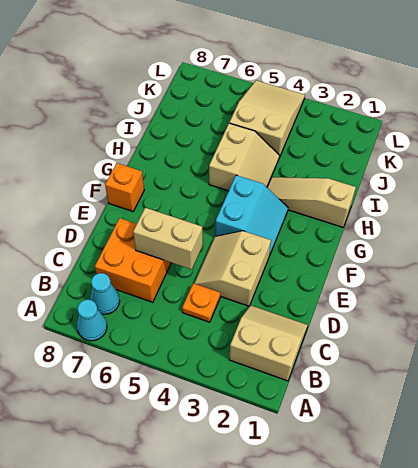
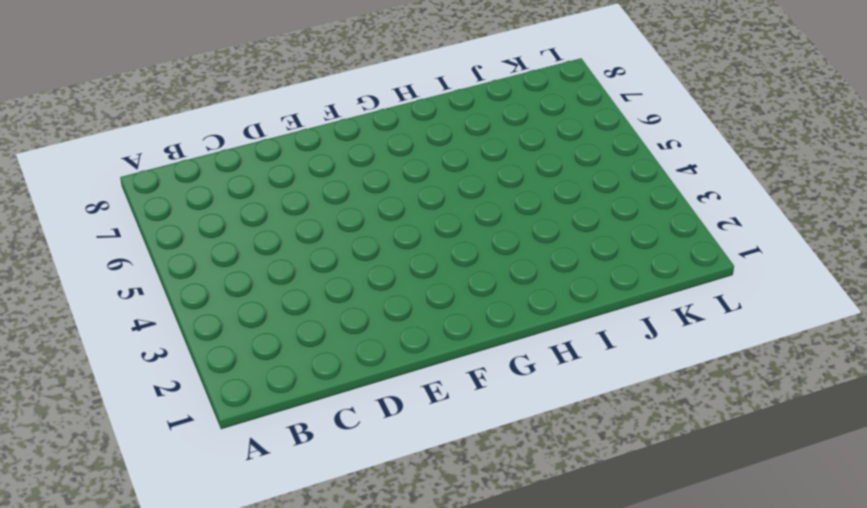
none -> cyan cone A7 level 1
none -> tan slope B1:C2 level 1 top B
none -> cyan cone B7 level 1

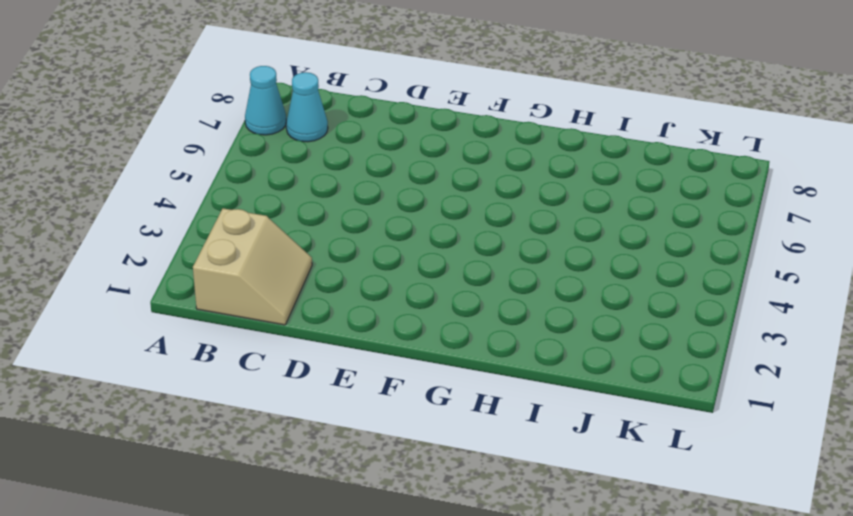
none -> orange plate C4 level 1
none -> orange brick C6:D7 level 1
none -> tan slope D3:E4 level 1 top 3

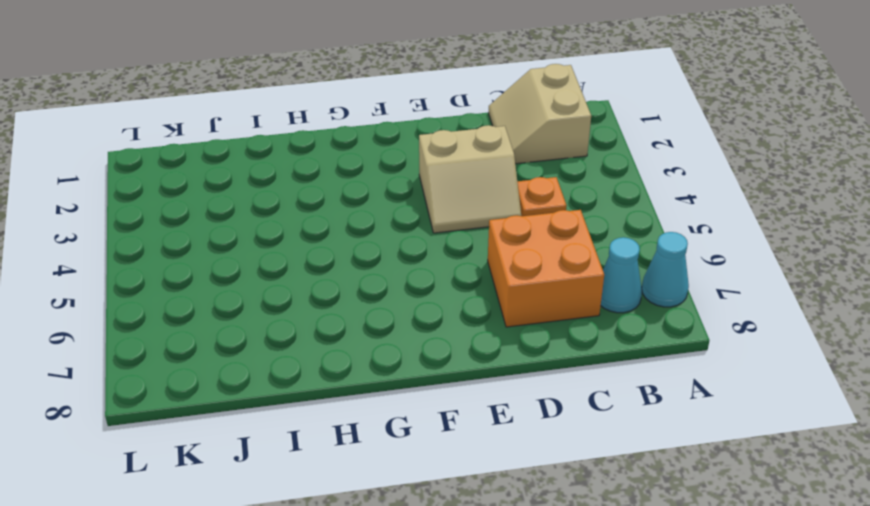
none -> cyan slope F3:G4 level 1 top 4
none -> orange brick F8 level 1
none -> tan slope H1:H3 level 1 top 1

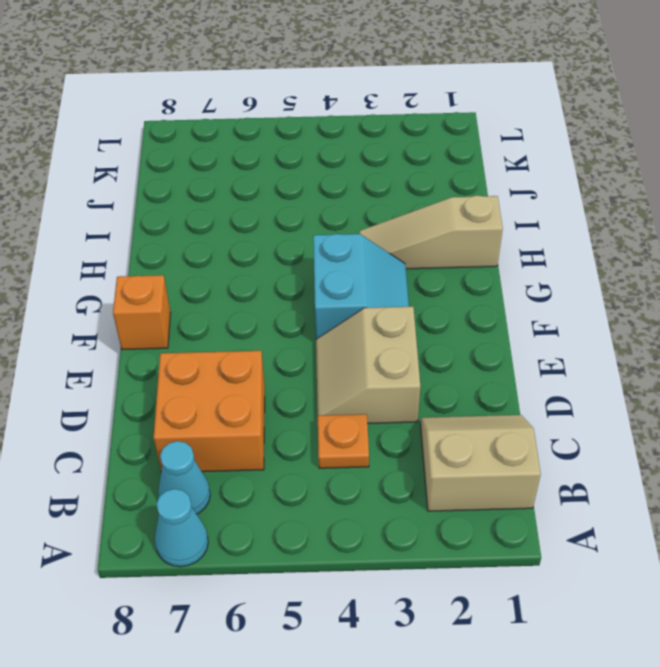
none -> tan slope H4:I5 level 1 top 5
none -> tan slope J4:L5 level 1 top J
none -> tan brick D5:D6 level 2

